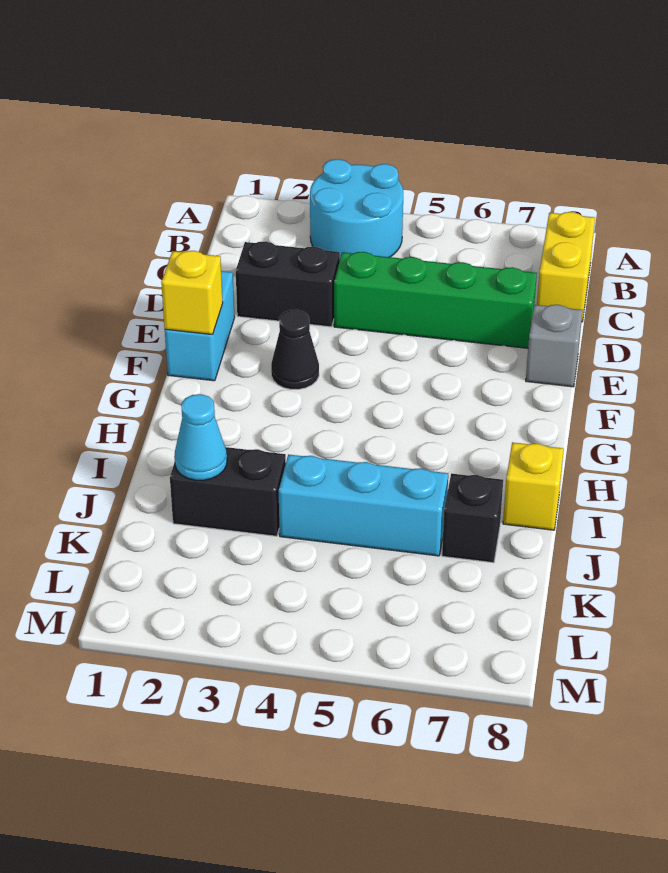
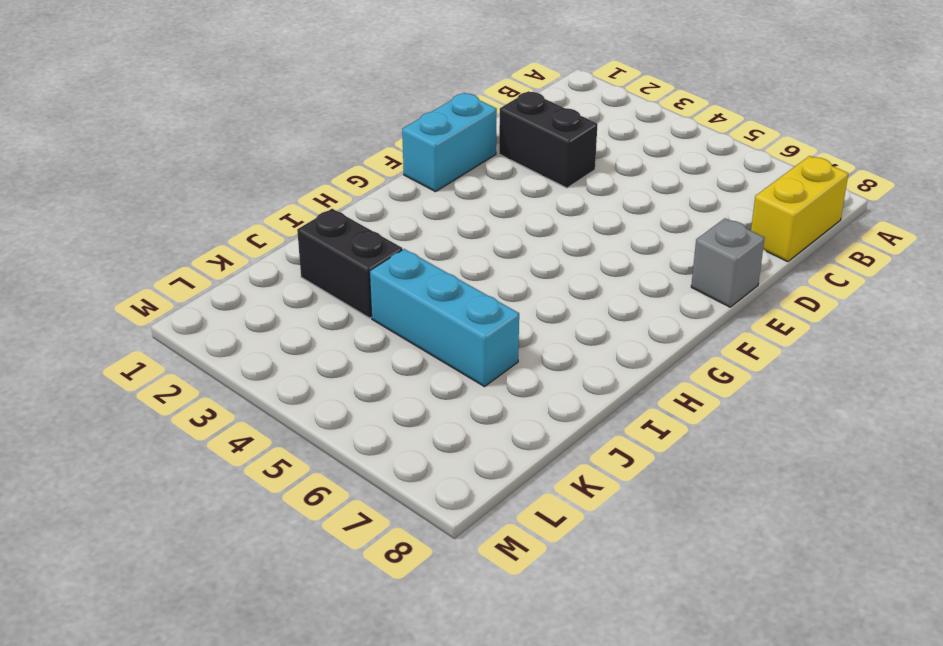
none -> cyan round brick A3:B4 level 1
none -> green brick D4:D7 level 1
none -> black cone F3 level 1

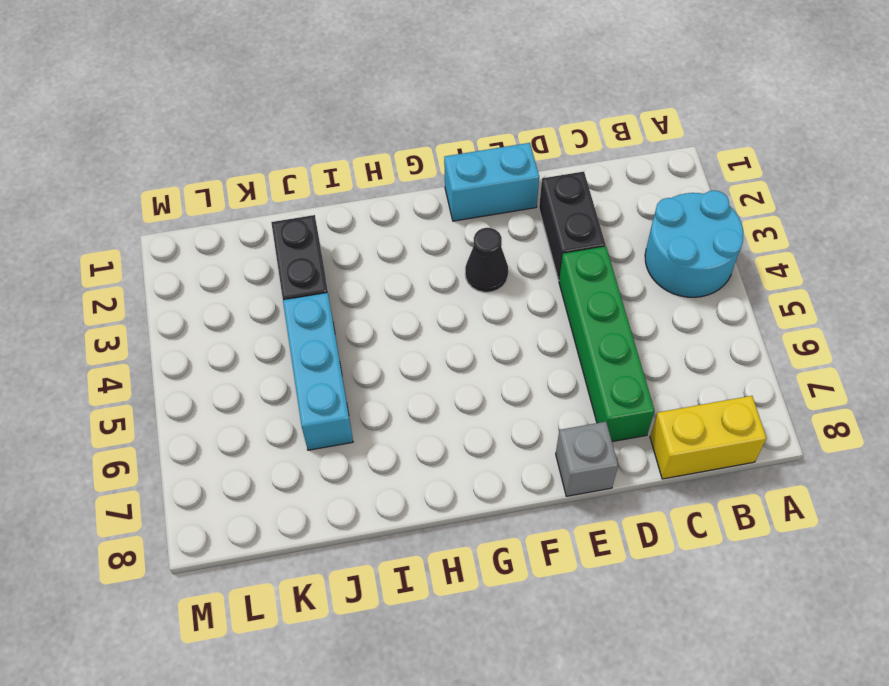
none -> yellow brick I8 level 1
none -> black brick J7 level 1
none -> yellow brick F1 level 2

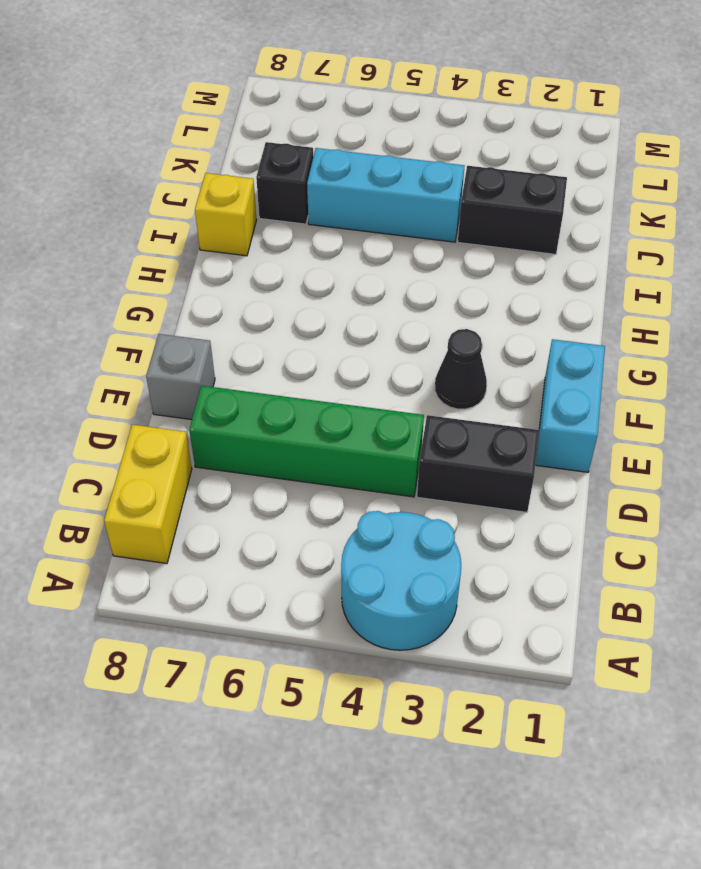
none -> yellow brick F1 level 2
none -> cyan cone J2 level 2

